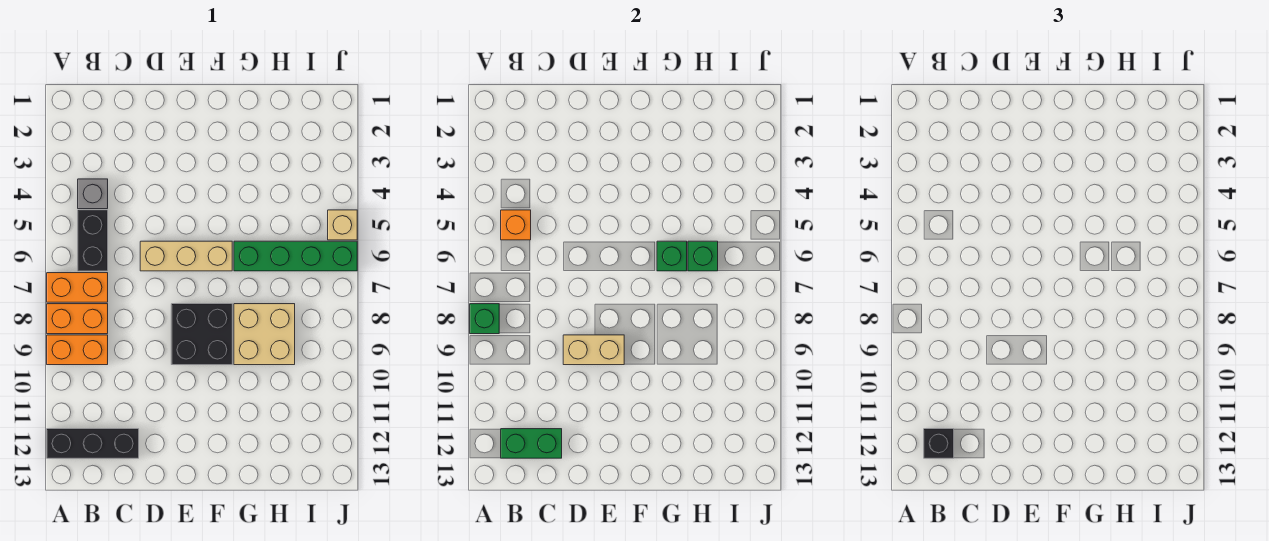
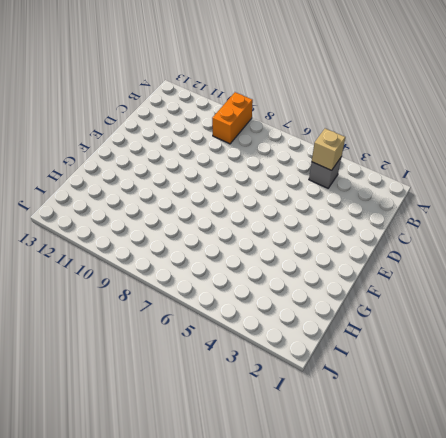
tan brick B4 level 2 -> tan brick J5 level 1
none -> orange brick A7:B7 level 1
none -> orange brick A8:B8 level 1
none -> black brick A12:C12 level 1

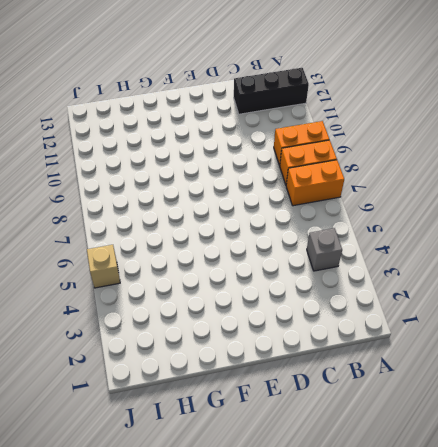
none -> black brick B5:B6 level 1
none -> tan brick D6:F6 level 1
none -> black brick E8:F9 level 1

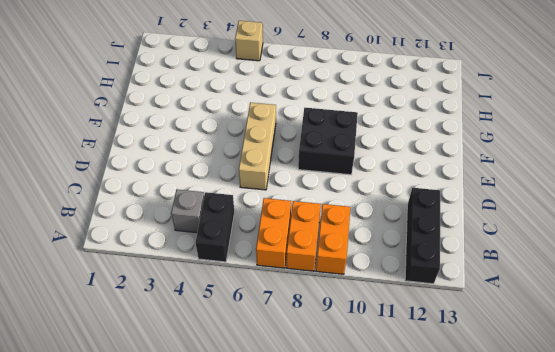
black brick A5:B5 level 1 -> black brick B5:B6 level 1
none -> green brick G6:J6 level 1
none -> tan brick G8:H9 level 1
none -> green brick A8 level 2

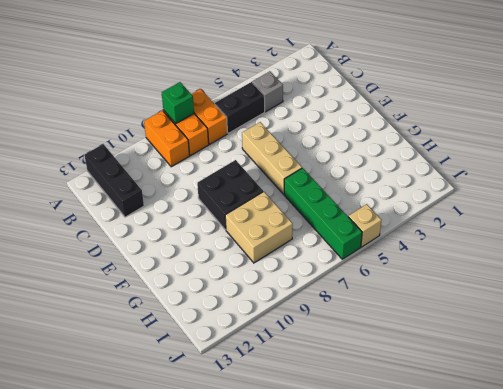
none -> orange brick B5 level 2
none -> green brick B12:C12 level 2
none -> tan brick D9:E9 level 2

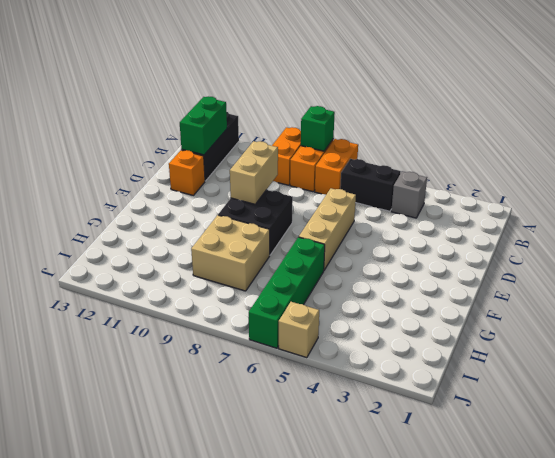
orange brick D12 level 1 -> orange brick B5 level 2
none -> green brick G6 level 2
none -> green brick H6 level 2
none -> black brick B12 level 3

